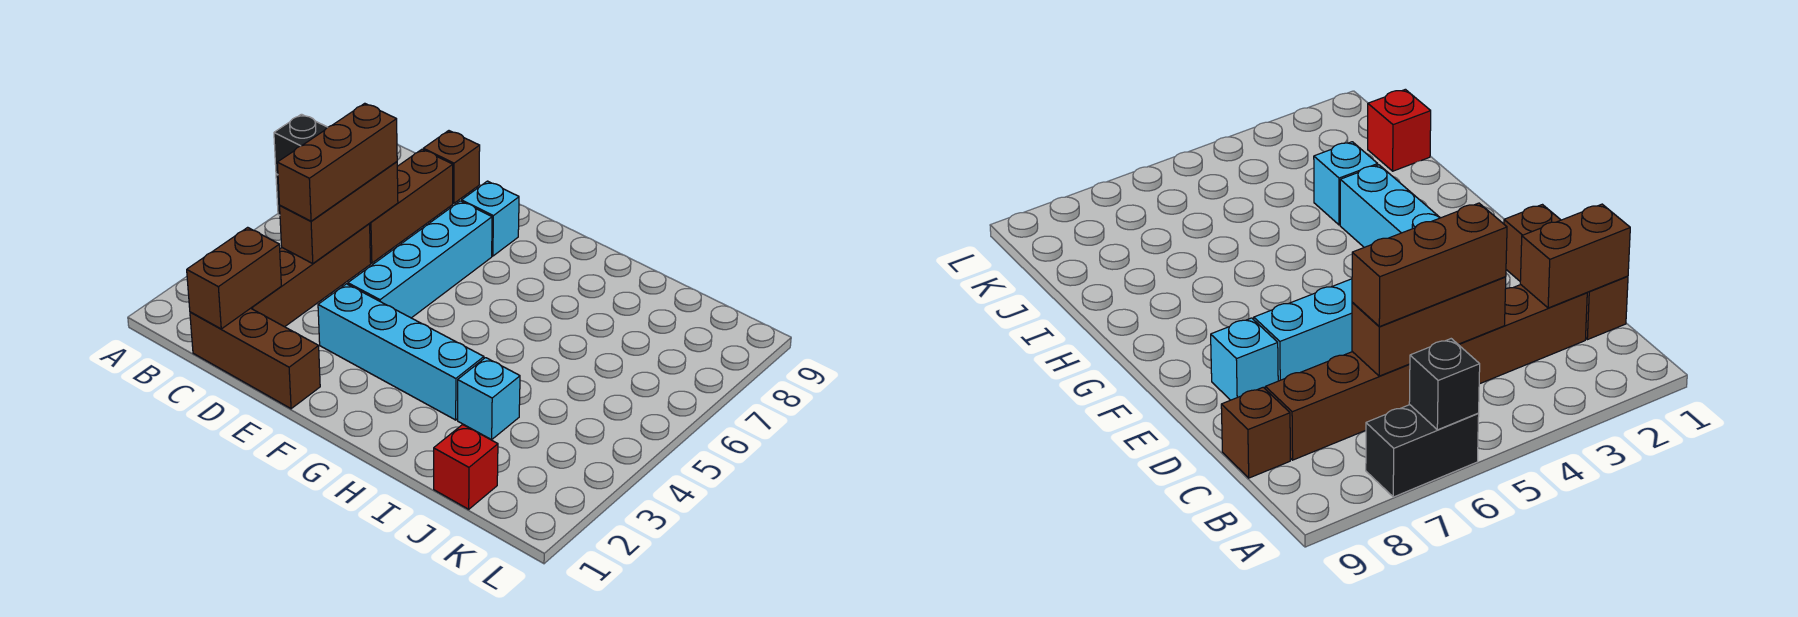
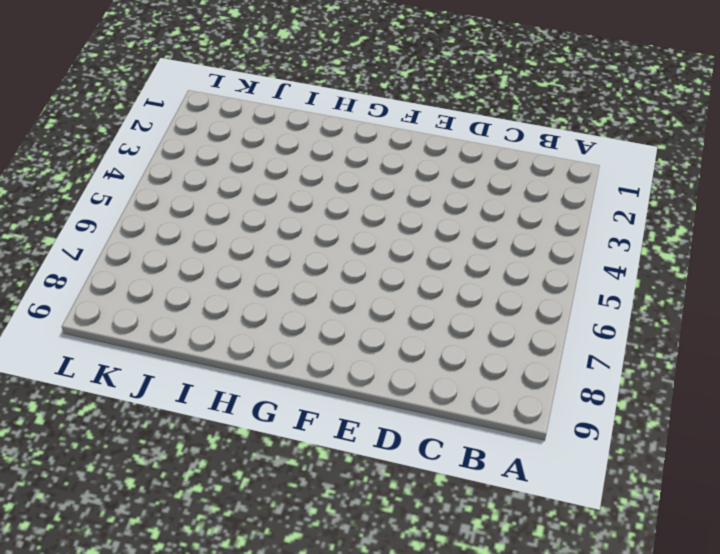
none -> black brick A6:A7 level 1
none -> brown brick C1:E1 level 1
none -> brown brick C2:C5 level 1

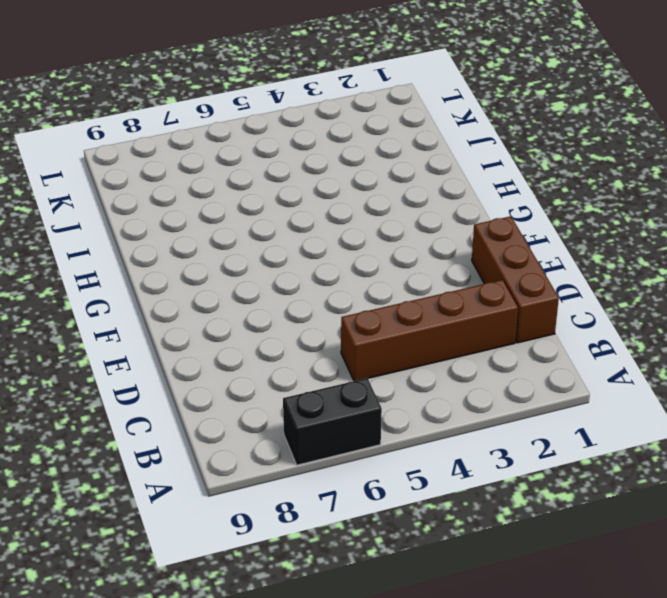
none -> brown brick C6:C8 level 1
none -> brown brick C9 level 1
none -> cyan brick E3:H3 level 1

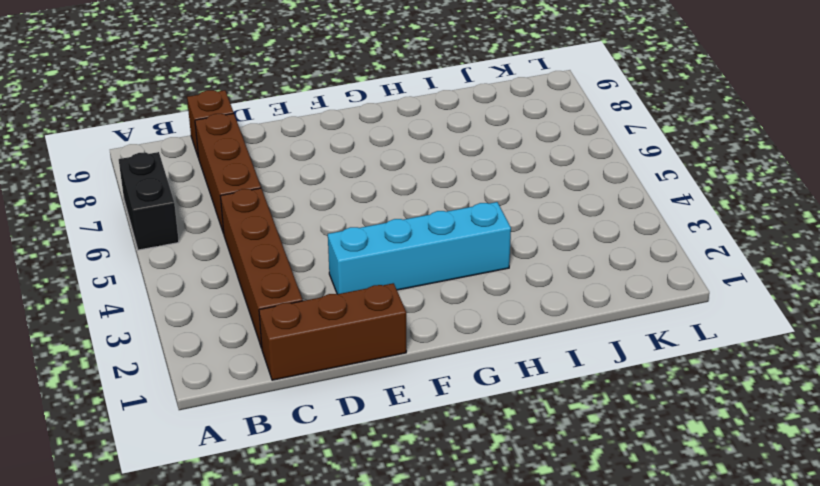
none -> cyan brick E4:E7 level 1
none -> cyan brick E8 level 1
none -> cyan brick I3 level 1

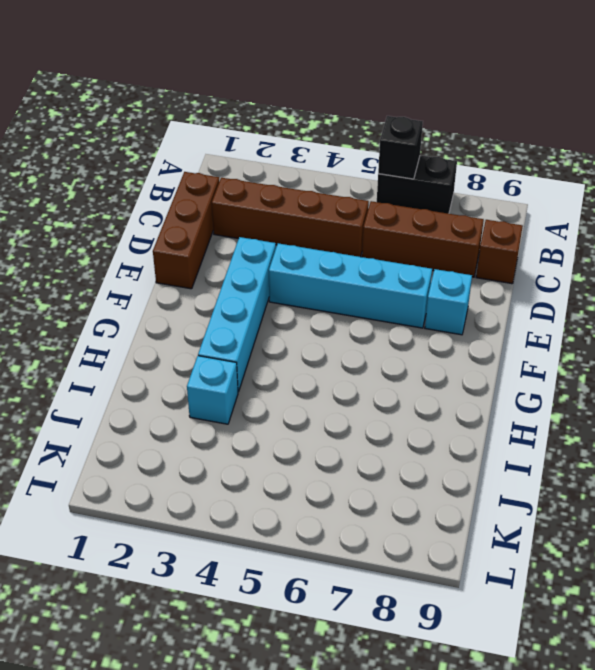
none -> red brick J1 level 1
none -> brown brick C1:C2 level 2
none -> brown brick C4:C6 level 2

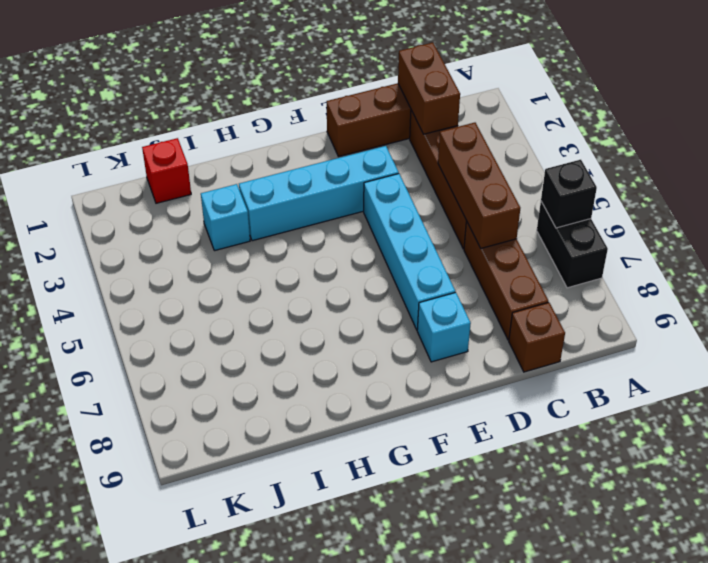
none -> brown brick C4:C6 level 3

